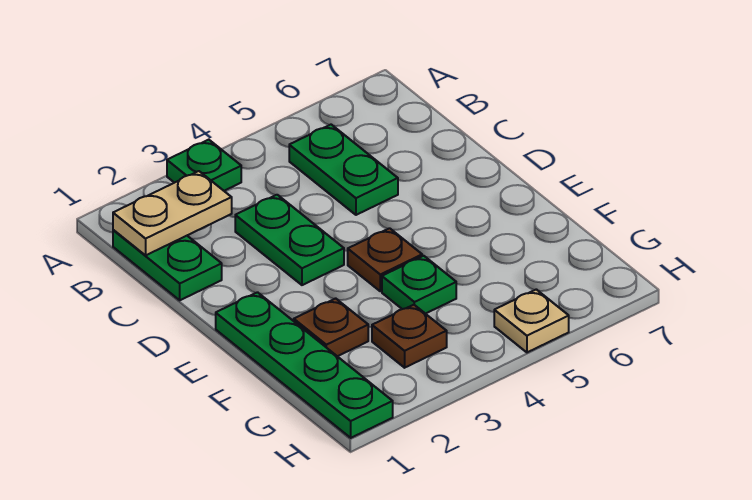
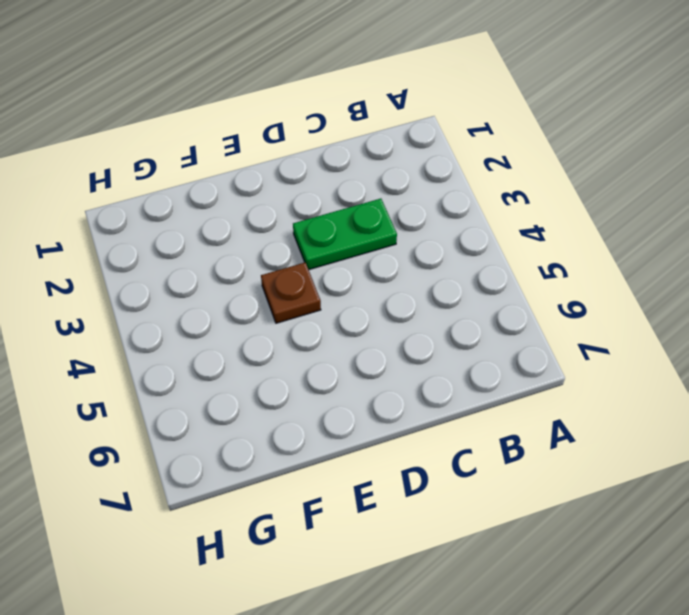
none -> green plate A3 level 1
none -> green plate B1:C1 level 1

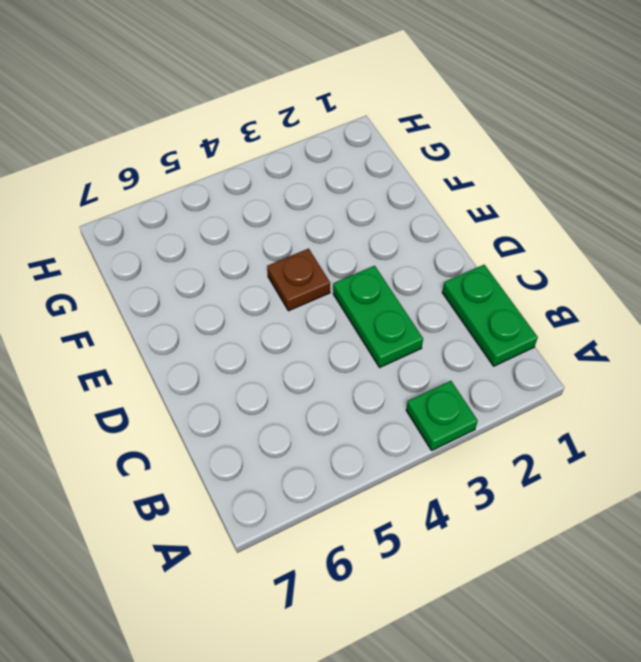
none -> green plate B5:C5 level 1
none -> green plate E1:H1 level 1

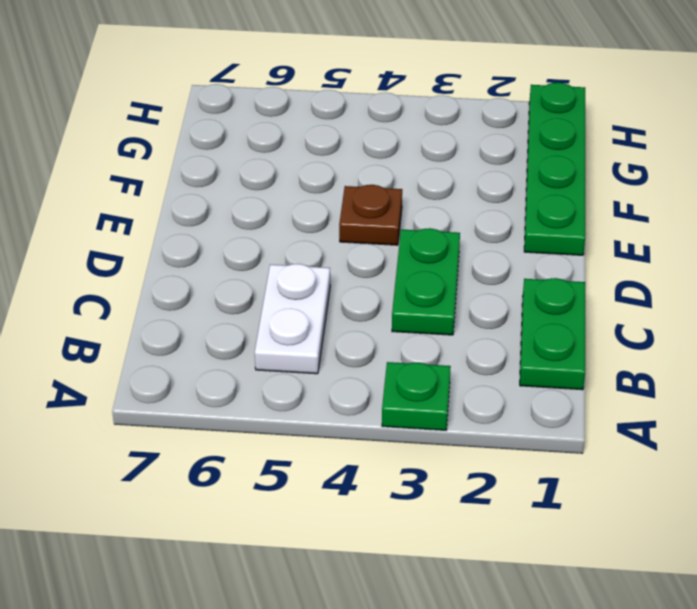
white plate B5:C5 level 1 -> green plate B5:C5 level 1
none -> brown plate F2 level 1
none -> green plate F4 level 1

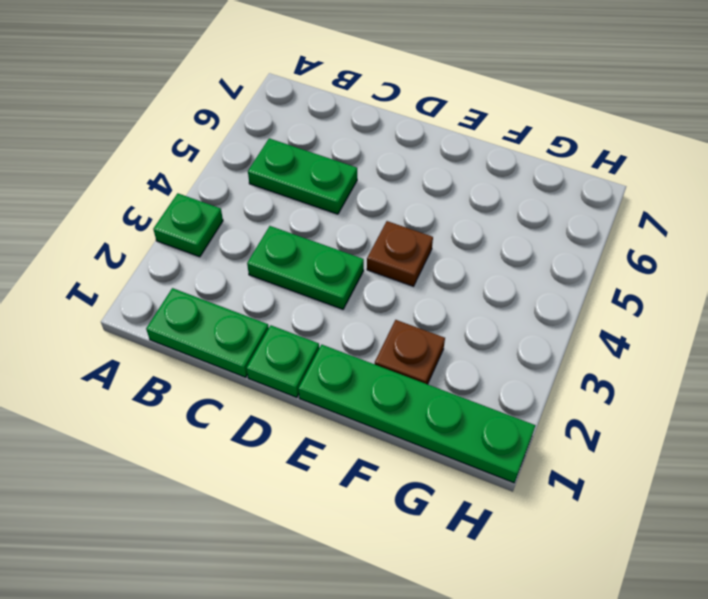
green plate D1 level 1 -> green plate F4 level 1
none -> brown plate G3 level 1
none -> tan plate H5 level 1

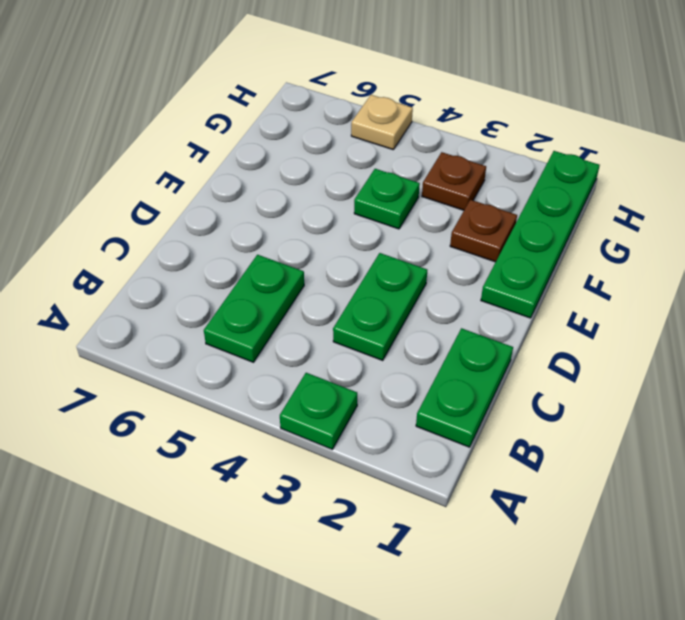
none -> brown plate E4 level 1
none -> tan plate B1:B2 level 2

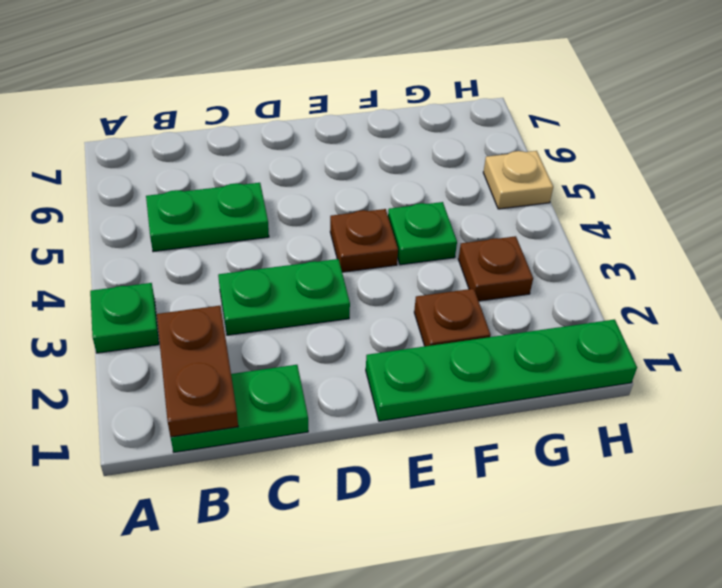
brown plate B1:B2 level 2 -> tan plate B1:B2 level 2

